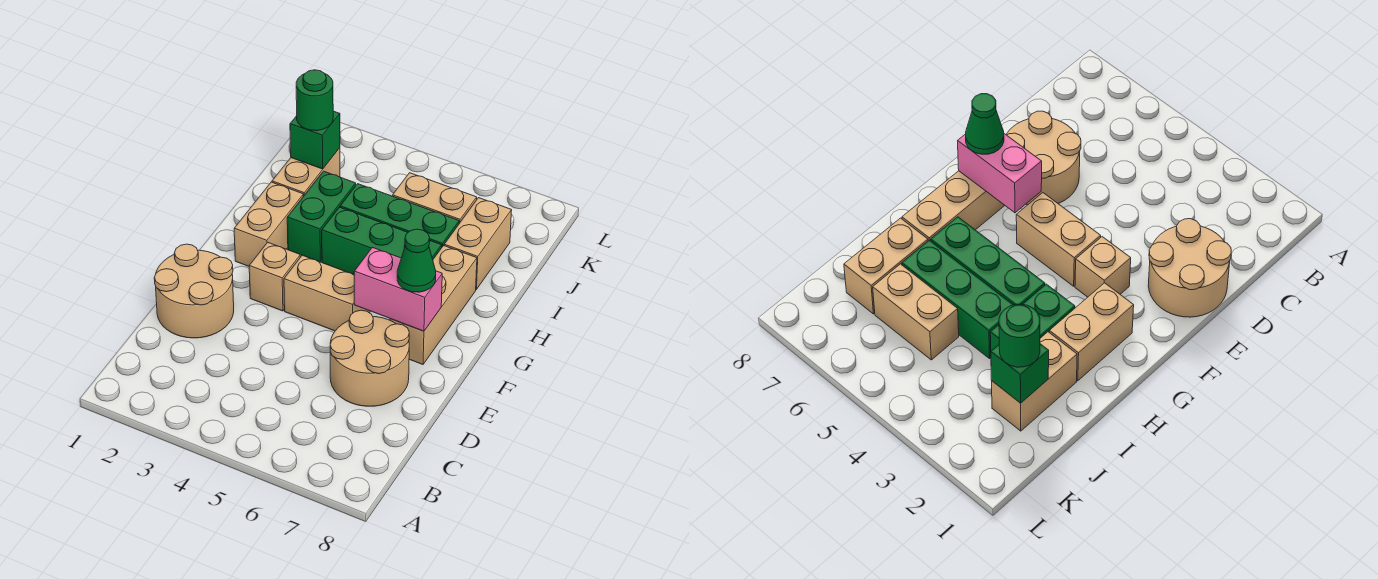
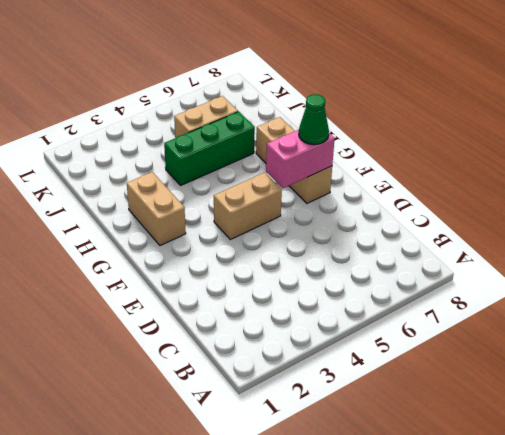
none -> tan round brick D1:E2 level 1
none -> tan round brick D6:E7 level 1
none -> tan brick F3 level 1

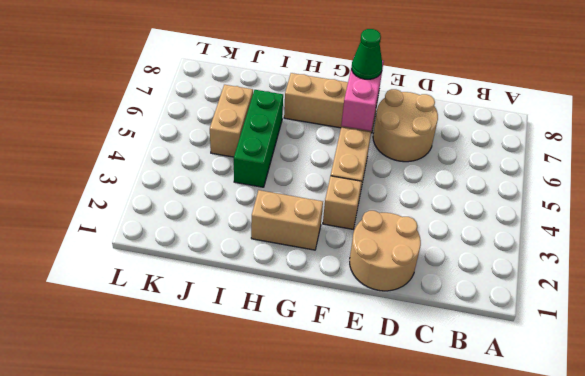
none -> green brick H3:I3 level 1
none -> green brick H4:H6 level 1
none -> tan brick I2:J2 level 1

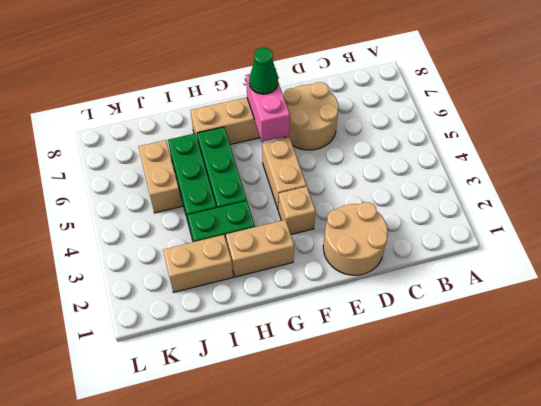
none -> tan brick I7:J7 level 1
none -> green brick J2 level 2
none -> green round brick J2 level 3

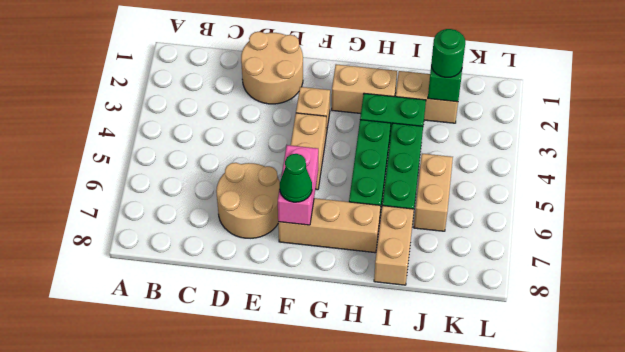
tan brick I7:I8 level 1 -> tan brick I7:J7 level 1

